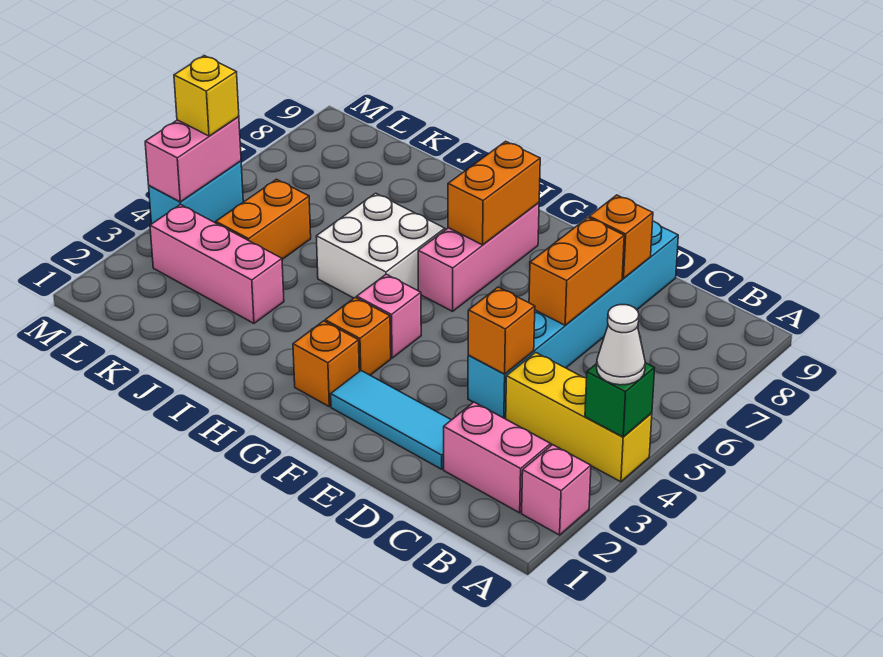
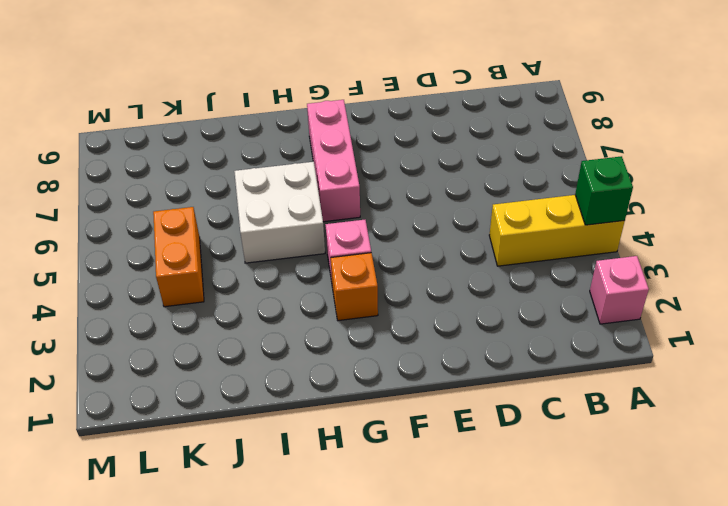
none -> pink brick B2:C2 level 1
none -> cyan tile D2:F2 level 1
none -> cyan brick D4:D9 level 1

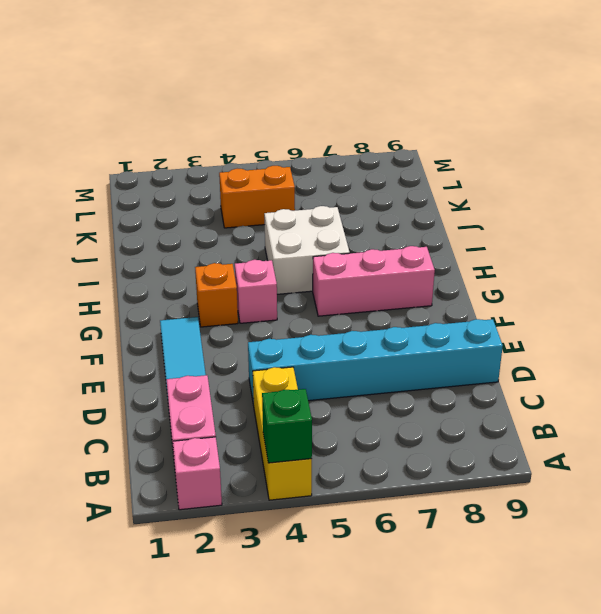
none -> orange brick G2 level 1
none -> pink brick J3:L3 level 1
none -> cyan brick M4:M5 level 1

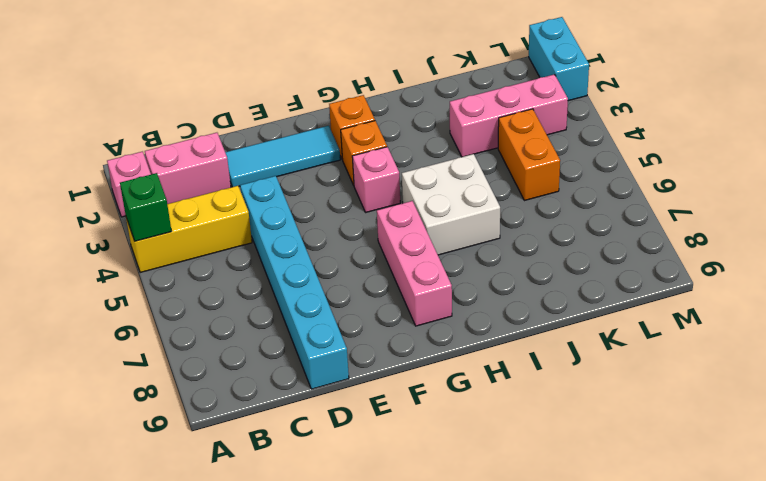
cyan brick M1:M2 level 1 -> cyan brick M4:M5 level 1
none -> orange brick D4 level 2
none -> orange brick D6:D7 level 2
none -> orange brick D8 level 2

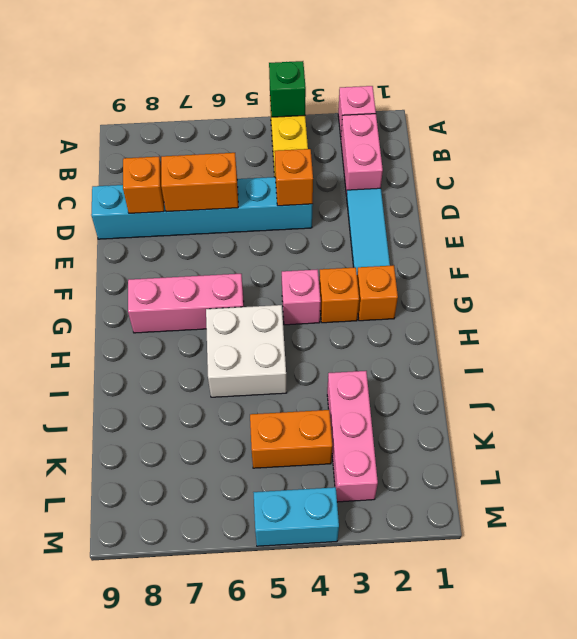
none -> orange brick G7:G8 level 2
none -> pink brick M4:M5 level 2
none -> white cone A4 level 3

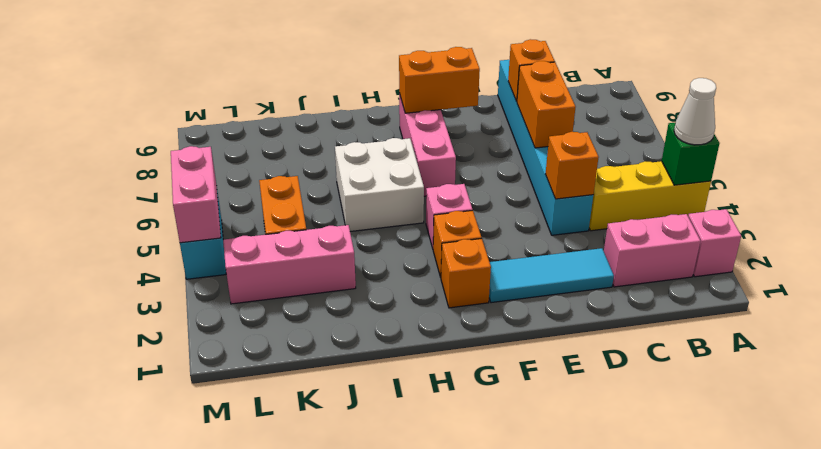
orange brick F8:G8 level 2 -> orange brick G7:G8 level 2
none -> yellow brick M5 level 3

